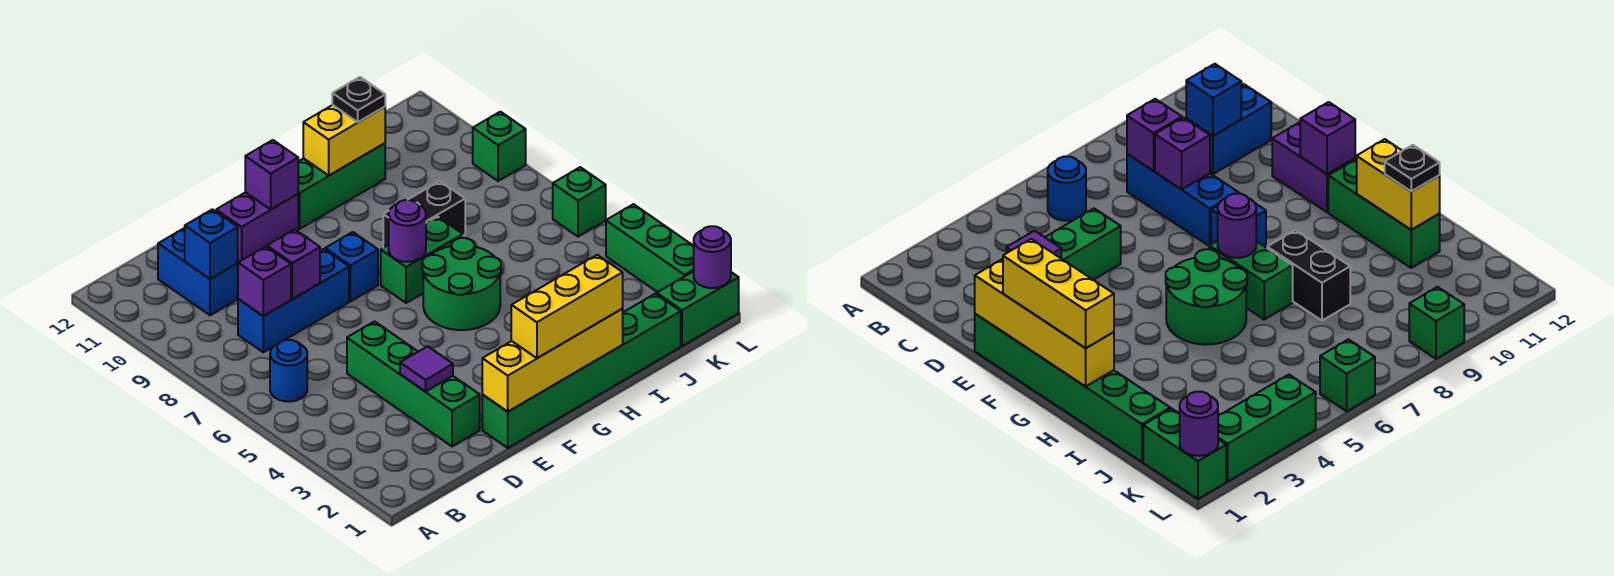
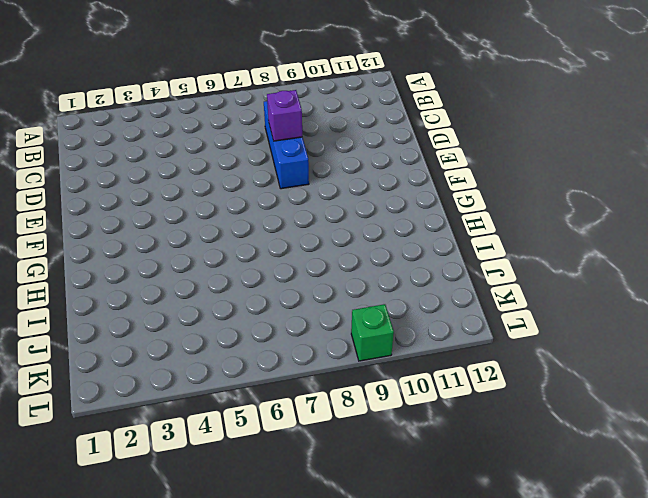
none -> blue round brick B6 level 1
none -> blue brick C10:C11 level 1
none -> green brick D2:D5 level 1

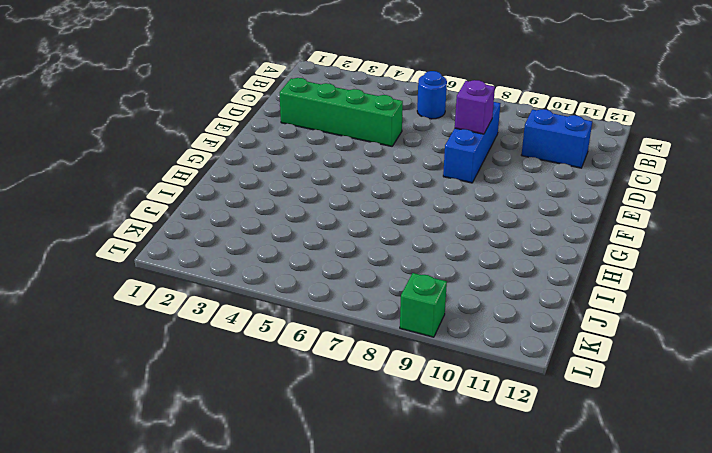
none -> green brick E1:J1 level 1
none -> purple brick E11:F11 level 1
none -> blue brick F8 level 1

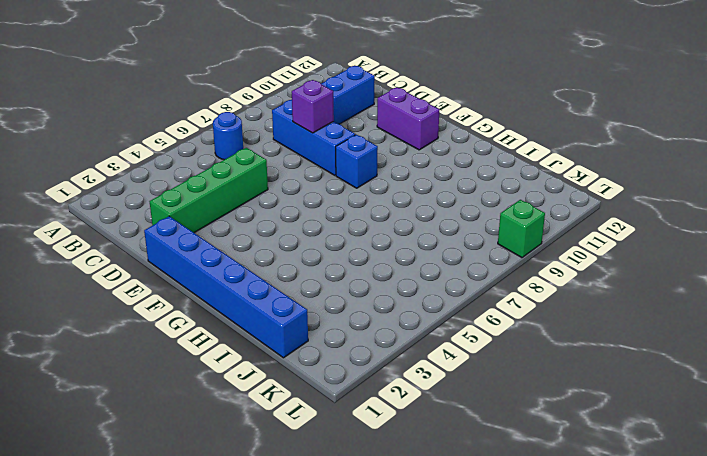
blue brick E1:J1 level 1 -> green brick E1:J1 level 1
none -> green round brick G5:H6 level 1
none -> green brick G7:H7 level 1
none -> green brick G11:I11 level 1

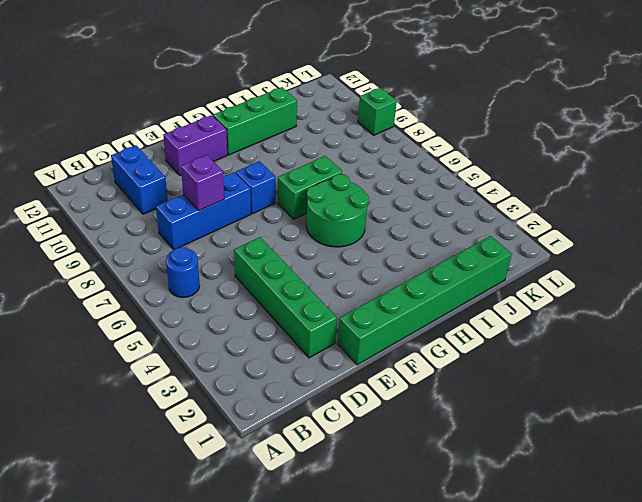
none -> black brick H8:I8 level 1
none -> green brick K1:L1 level 1
none -> green brick L2:L4 level 1

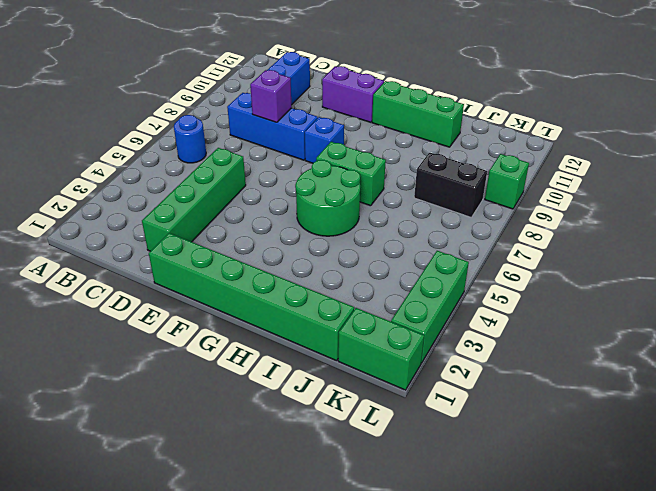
black brick J8:K8 level 1 -> black brick H8:I8 level 1
none -> green brick L6 level 1
none -> purple brick C8 level 2
none -> blue brick C10 level 2

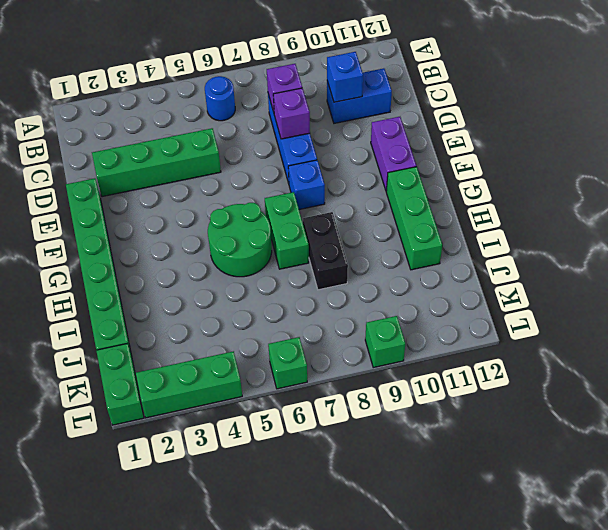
none -> purple tile D3 level 2
none -> yellow brick E1:H1 level 2
none -> purple brick F11 level 2

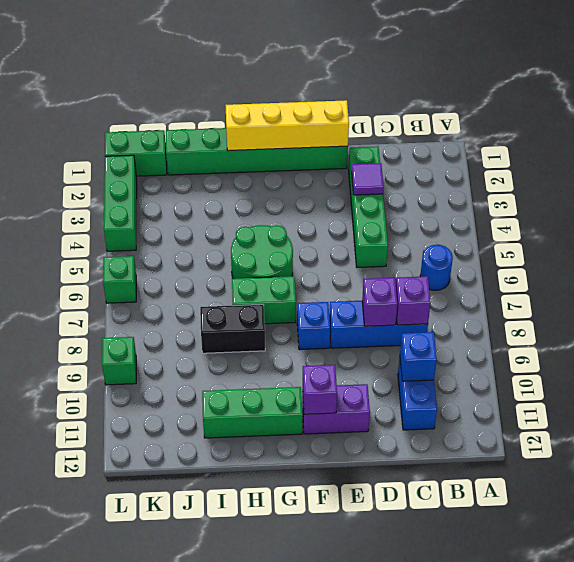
none -> purple round brick G7 level 2
none -> yellow brick H11:I11 level 2
none -> purple round brick L1 level 2

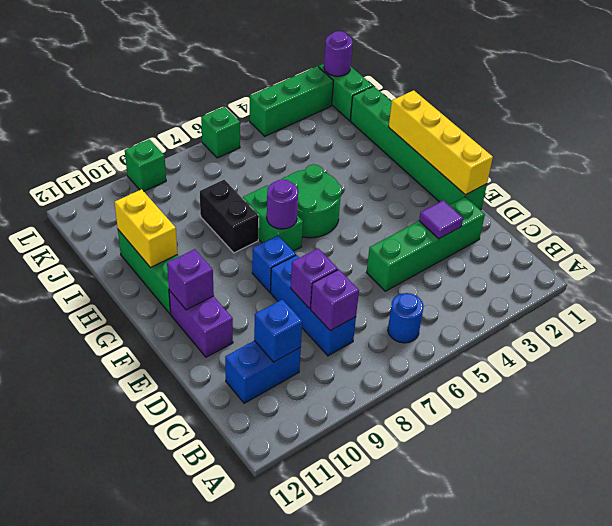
none -> yellow brick F1:H1 level 3
none -> black plate I11 level 3

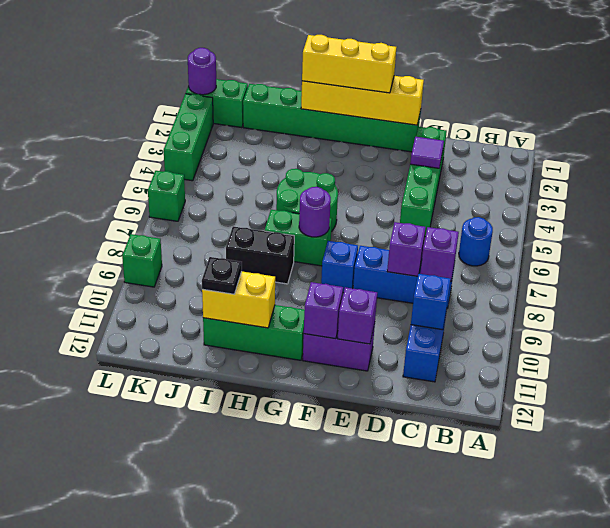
purple brick E11 level 2 -> none

